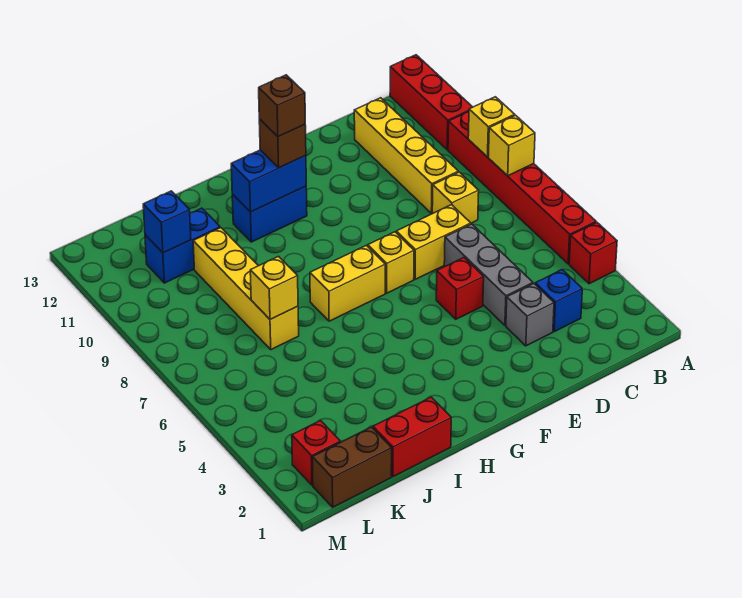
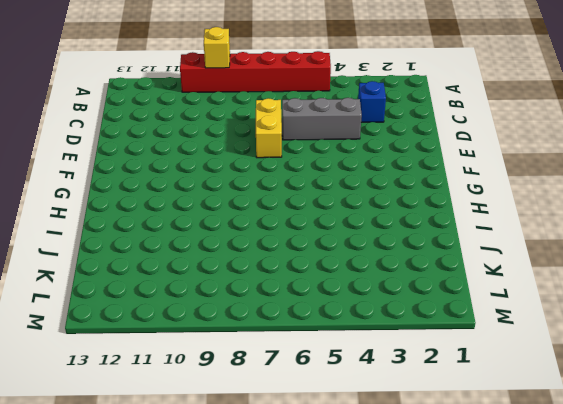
none -> red brick A4 level 1
none -> red brick A11:A13 level 1
none -> yellow brick C8 level 1

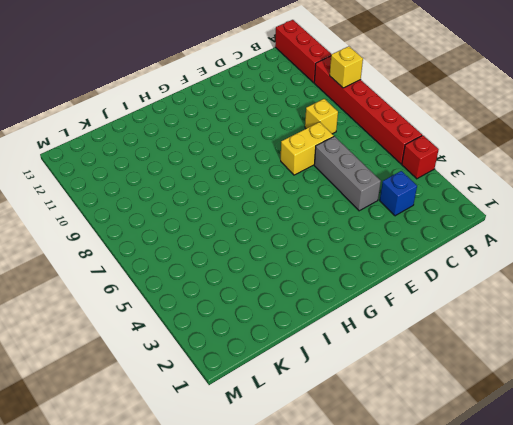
none -> yellow brick C9:C12 level 1
none -> grey brick D3 level 1
none -> red brick E5 level 1

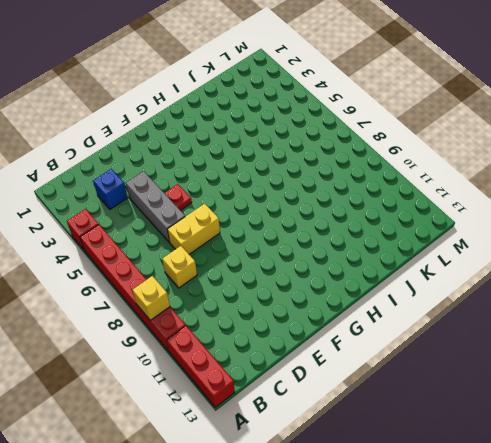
red plate E5 level 1 -> red brick E5 level 1
none -> yellow brick C9:C12 level 1
none -> grey brick D3 level 1
none -> yellow brick F7 level 1

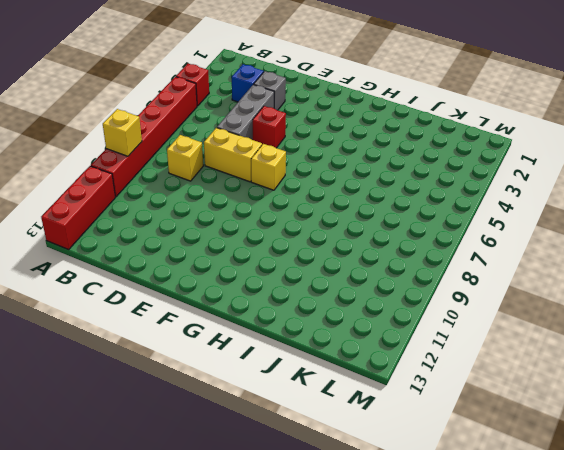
none -> yellow brick C9:C12 level 1
none -> yellow brick G7:H7 level 1
none -> blue brick G11:H11 level 1

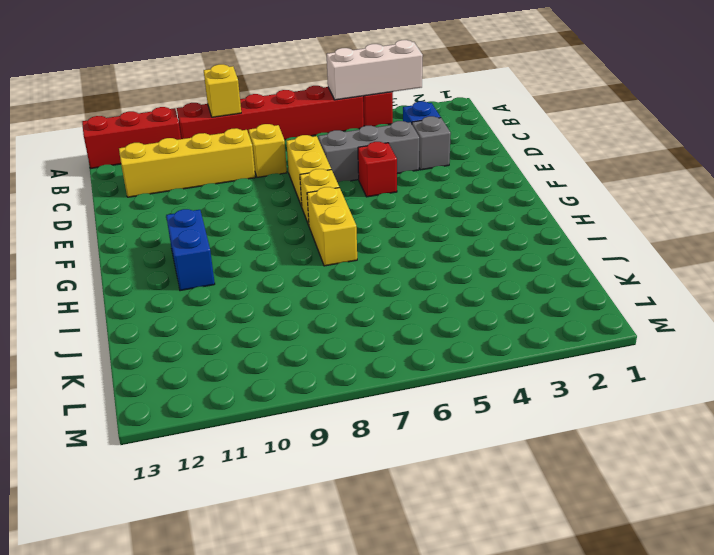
white brick A3:A5 level 2 -> none
none -> red brick I1:J1 level 1
none -> yellow brick J7:J10 level 1
none -> blue brick J11:K11 level 1

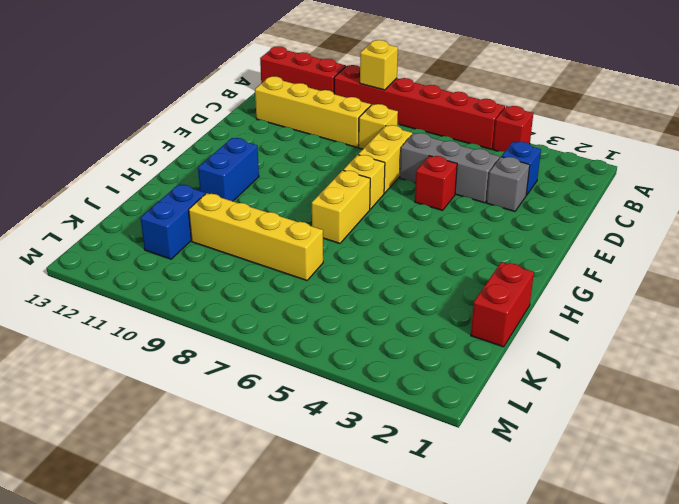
none -> brown brick K1:L1 level 1
none -> red brick L2 level 1
none -> yellow brick A8 level 2

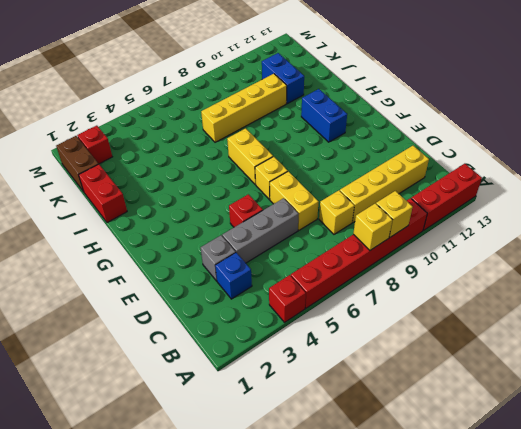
none -> blue brick G11:H11 level 2
none -> yellow brick J7 level 2
none -> blue brick K11 level 2

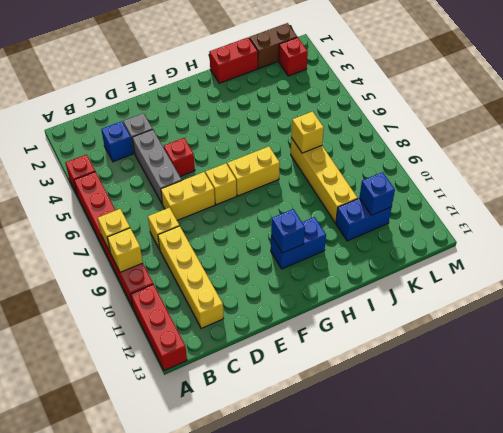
blue brick G11 level 2 -> blue brick G11:H11 level 2
none -> brown brick G11 level 3
none -> brown brick G11 level 4

